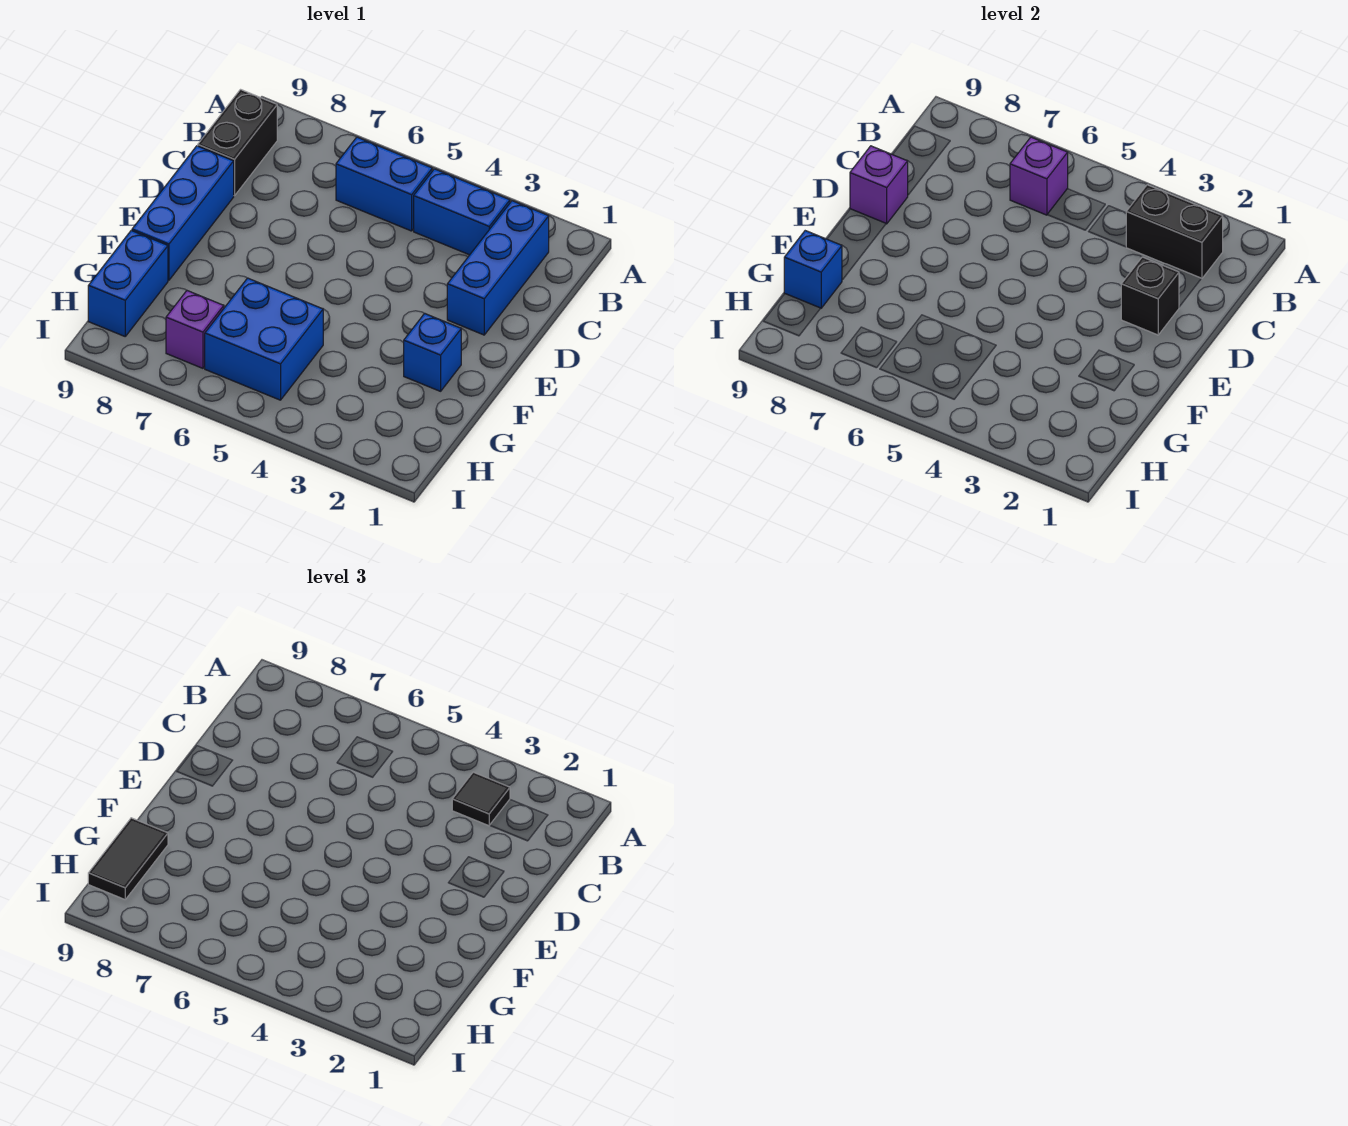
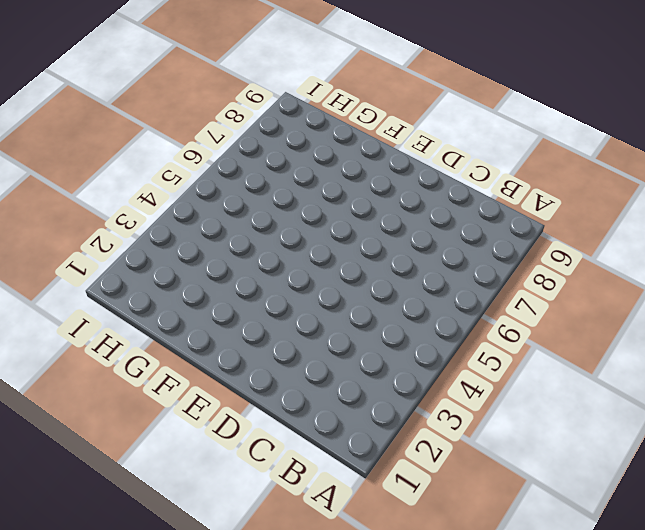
none -> blue brick B2:D2 level 1
none -> blue brick B3:B4 level 1
none -> blue brick B5:B6 level 1

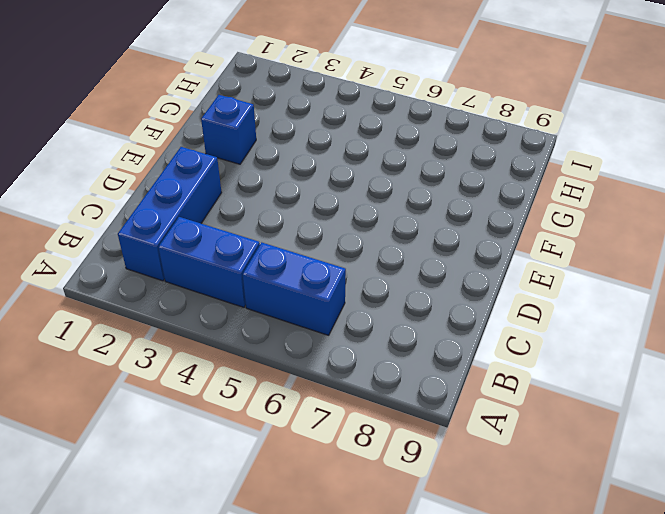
none -> black brick B9:C9 level 1
none -> blue brick D9:F9 level 1
none -> blue brick G5:H6 level 1

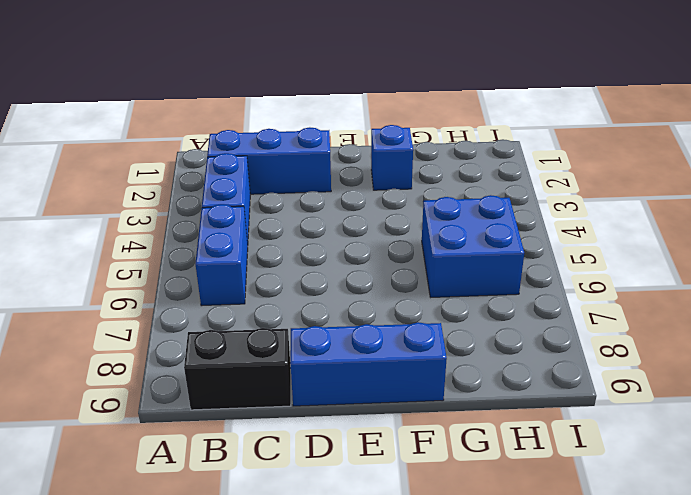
none -> blue brick G9:H9 level 1
none -> purple brick H7 level 1
none -> black brick B2:B3 level 2

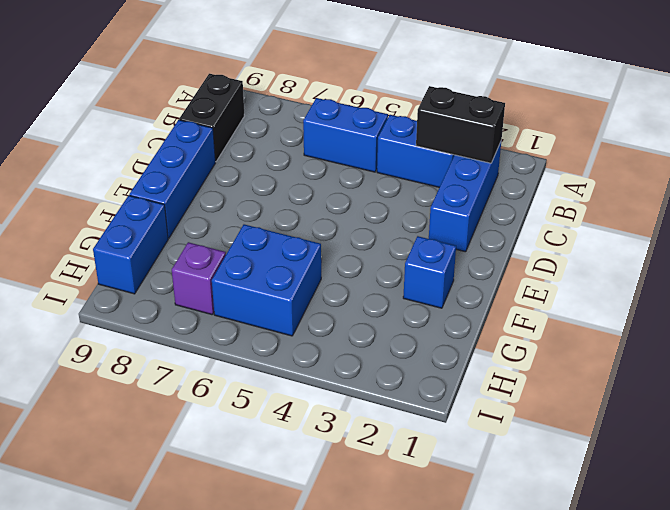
none -> purple brick B6 level 2
none -> black brick D2 level 2
none -> purple brick D9 level 2

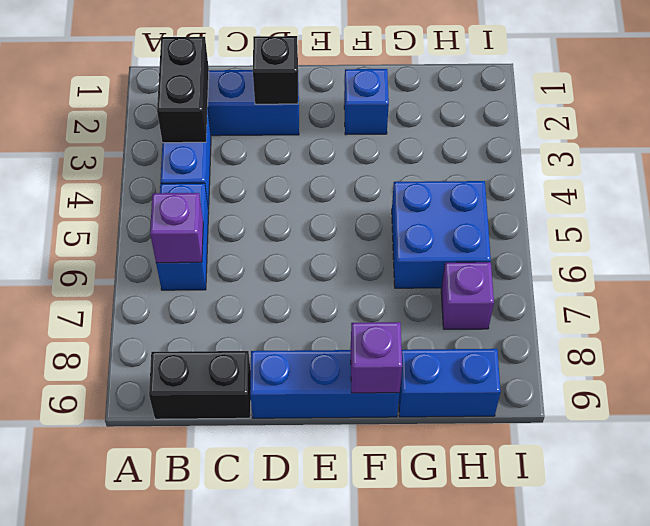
purple brick F9 level 2 -> purple brick D9 level 2
none -> blue brick G9 level 2
none -> black tile B3 level 3
none -> black tile G9:H9 level 3

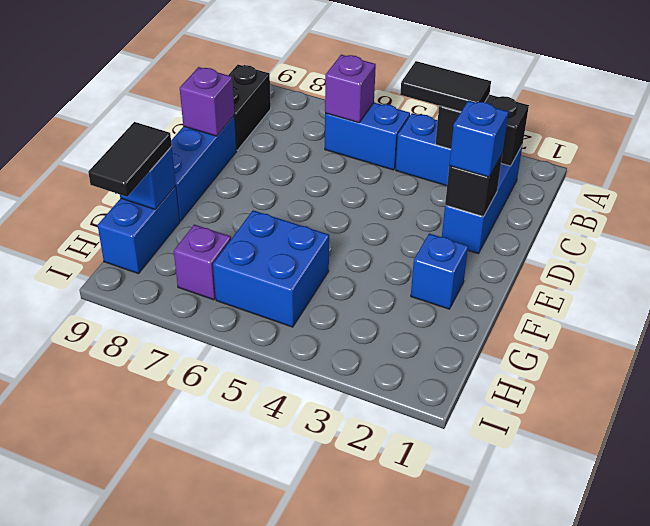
black tile B3:B4 level 3 -> black tile B3 level 3
blue brick D2 level 3 -> none

